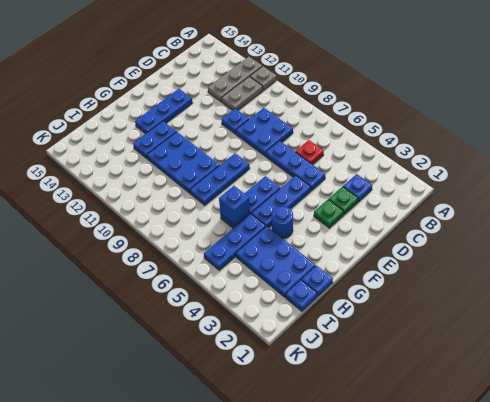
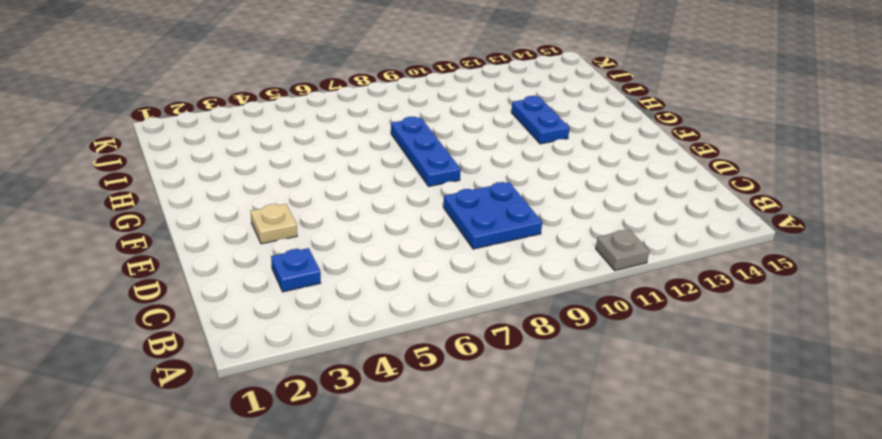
tan plate E3 level 1 -> green plate E3 level 1
none -> grey plate A12:C12 level 1
none -> grey plate B11:C11 level 1
none -> red plate C6 level 1

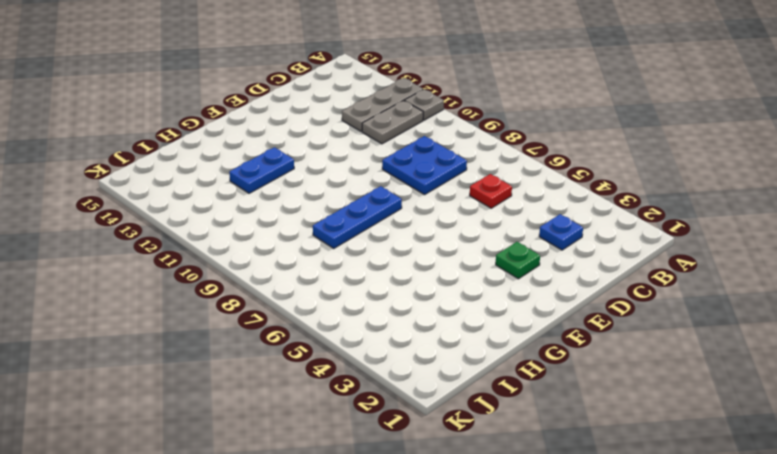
none -> green plate D3 level 1
none -> blue plate D5:D7 level 1
none -> blue plate D10 level 1

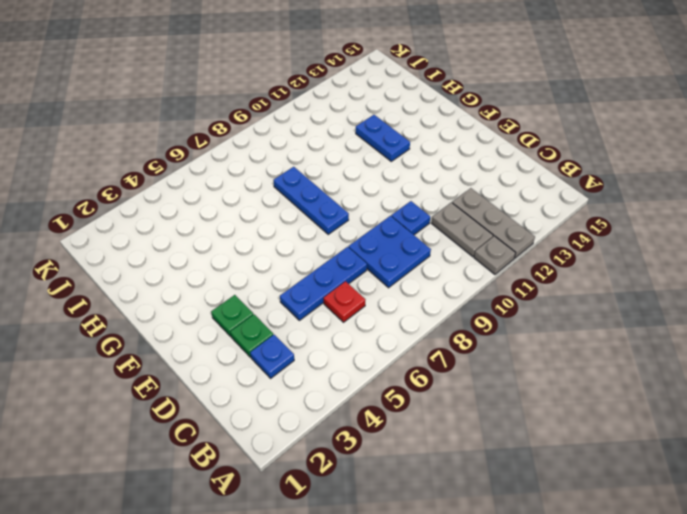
none -> blue plate E5:G5 level 1
none -> blue plate E13:G13 level 1
none -> blue plate F6:H6 level 1

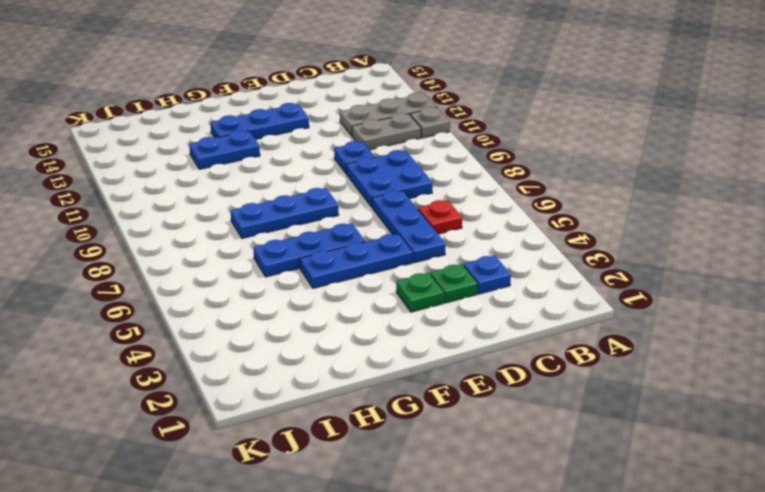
none -> blue round brick G4 level 1
none -> blue plate G9:H11 level 1
none -> blue plate H1 level 1

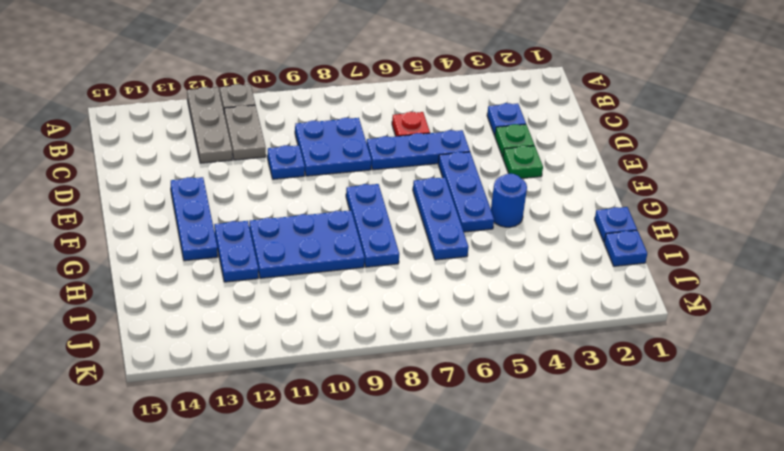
none -> blue plate H2:I4 level 1
none -> blue plate H5:J5 level 1
none -> blue brick H6 level 2

